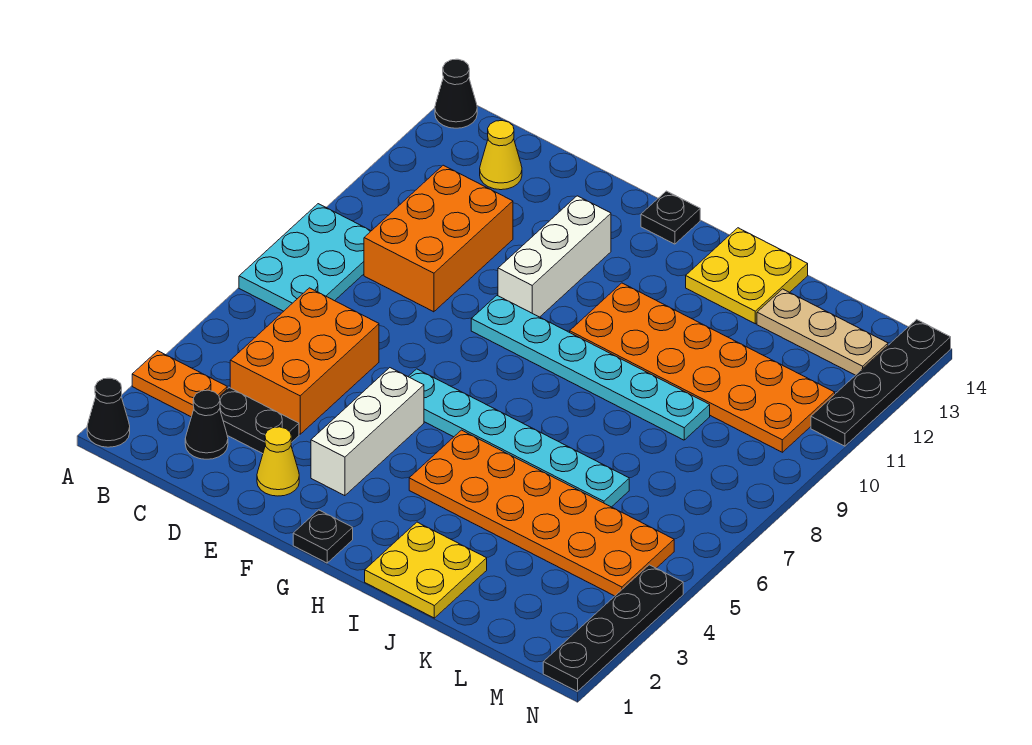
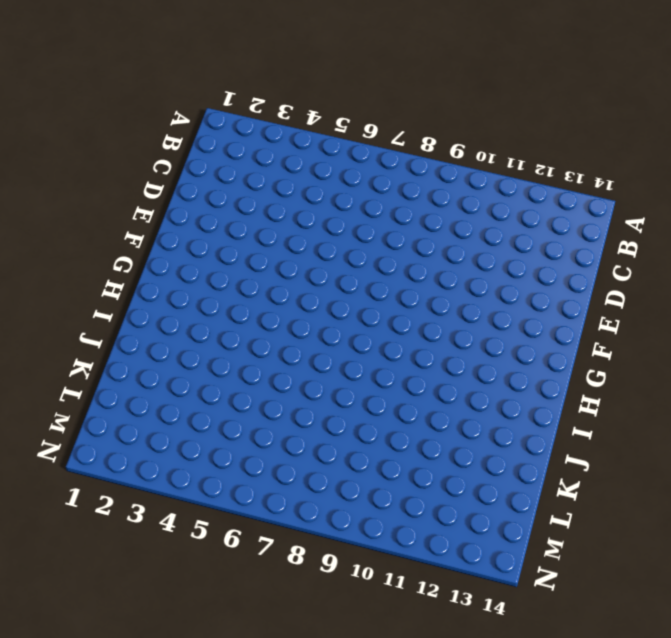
none -> black cone A1 level 1
none -> orange plate A3:B3 level 1
none -> cyan plate A7:B9 level 1

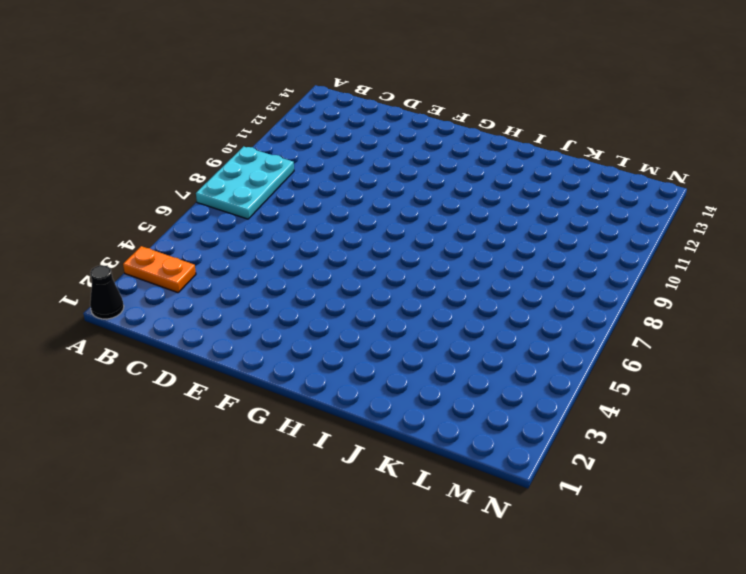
none -> black cone A14 level 1
none -> black cone C2 level 1
none -> black plate C3:D3 level 1

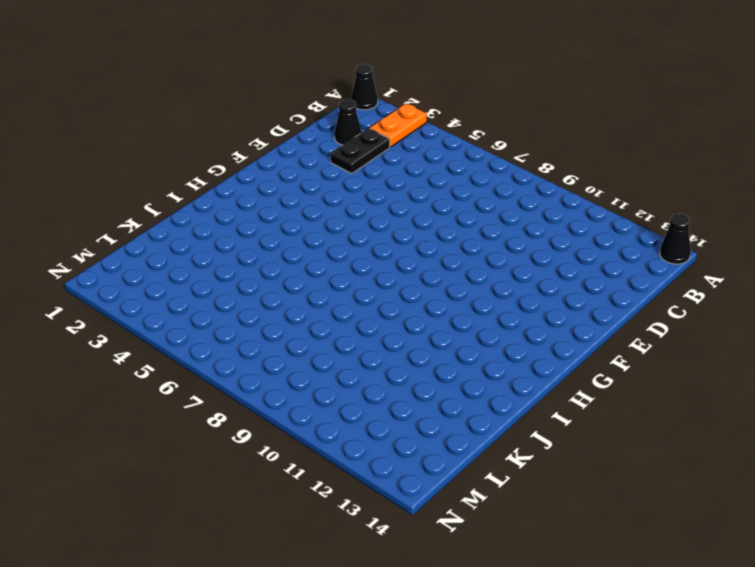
none -> cyan plate A7:B9 level 1
none -> orange brick C4:D6 level 1
none -> orange brick C9:D11 level 1

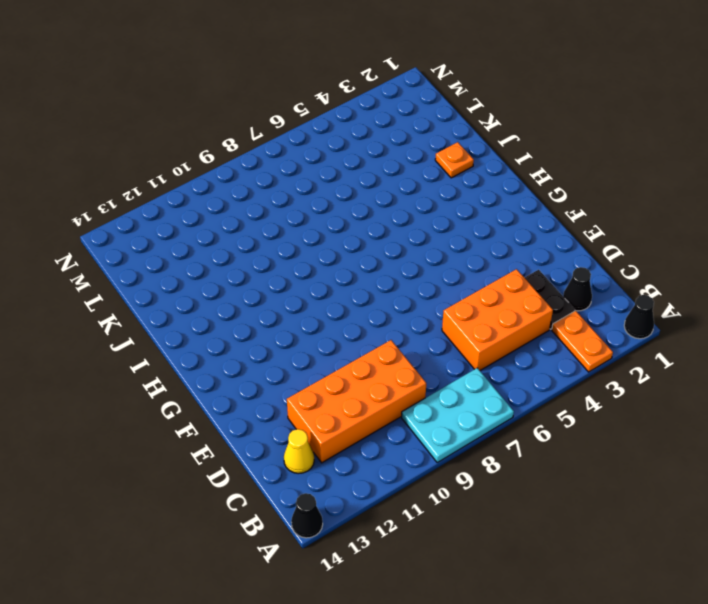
orange brick C9:D12 level 1 -> orange brick C9:D11 level 1
orange plate J2 level 1 -> yellow plate I1:J2 level 1
none -> yellow cone E2 level 1
none -> white brick F3:F5 level 1
none -> cyan plate F6:K6 level 1

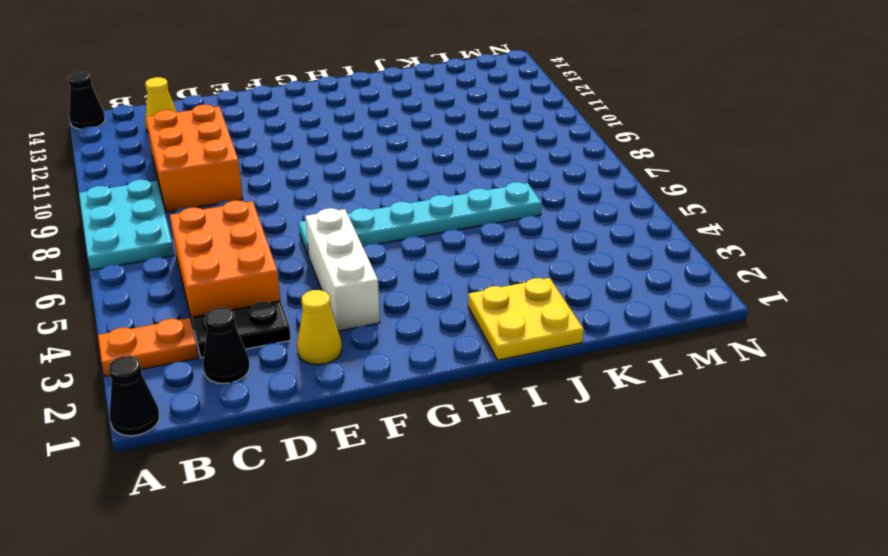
none -> cyan plate F9:K9 level 1
none -> white brick F10:F12 level 1
none -> black plate G1 level 1

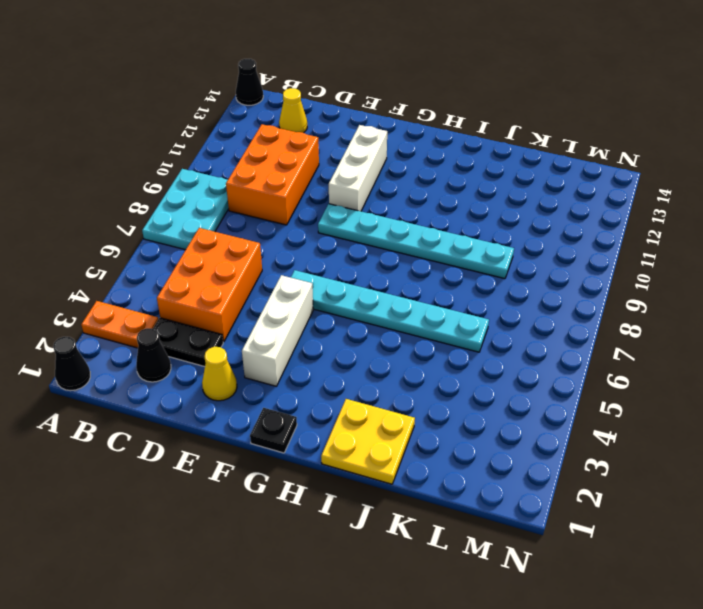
none -> black plate G14 level 1
none -> orange plate H4:M5 level 1
none -> orange plate H10:M11 level 1

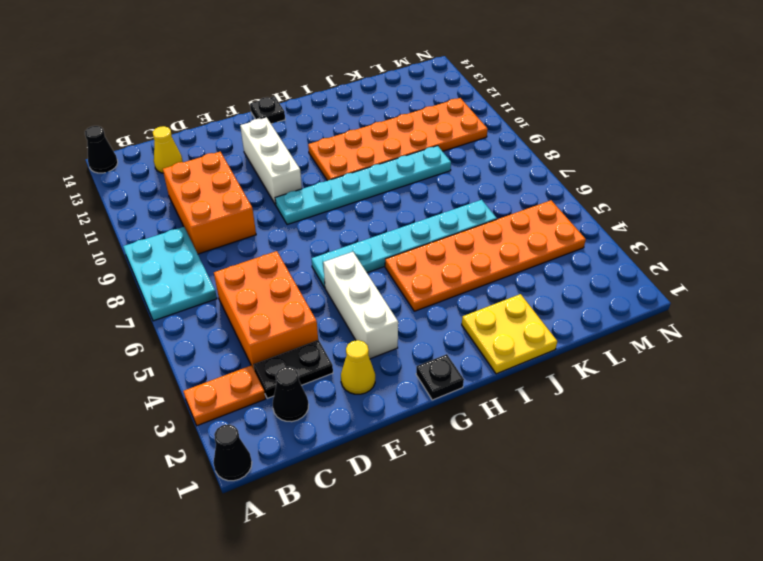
none -> yellow plate I13:J14 level 1
none -> tan plate K13:M13 level 1
none -> black plate N1:N4 level 1

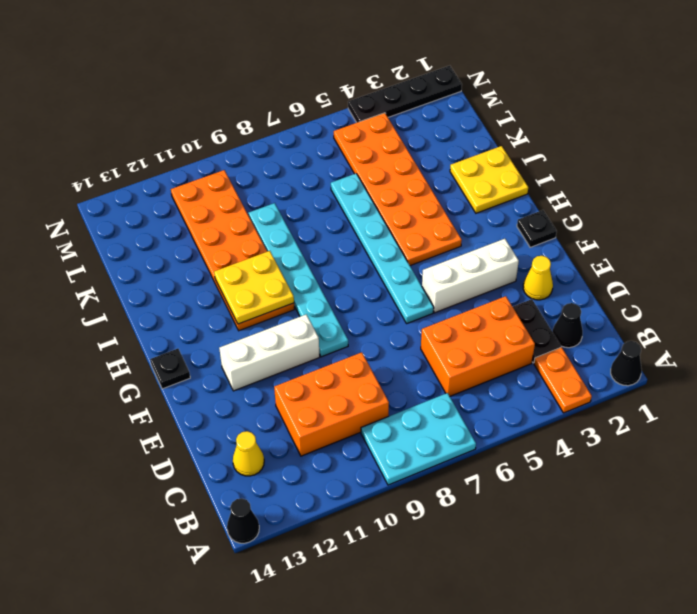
yellow plate H10:I11 level 2 -> yellow plate I13:J14 level 1
none -> tan plate K13:M13 level 1
none -> black plate N11:N14 level 1

